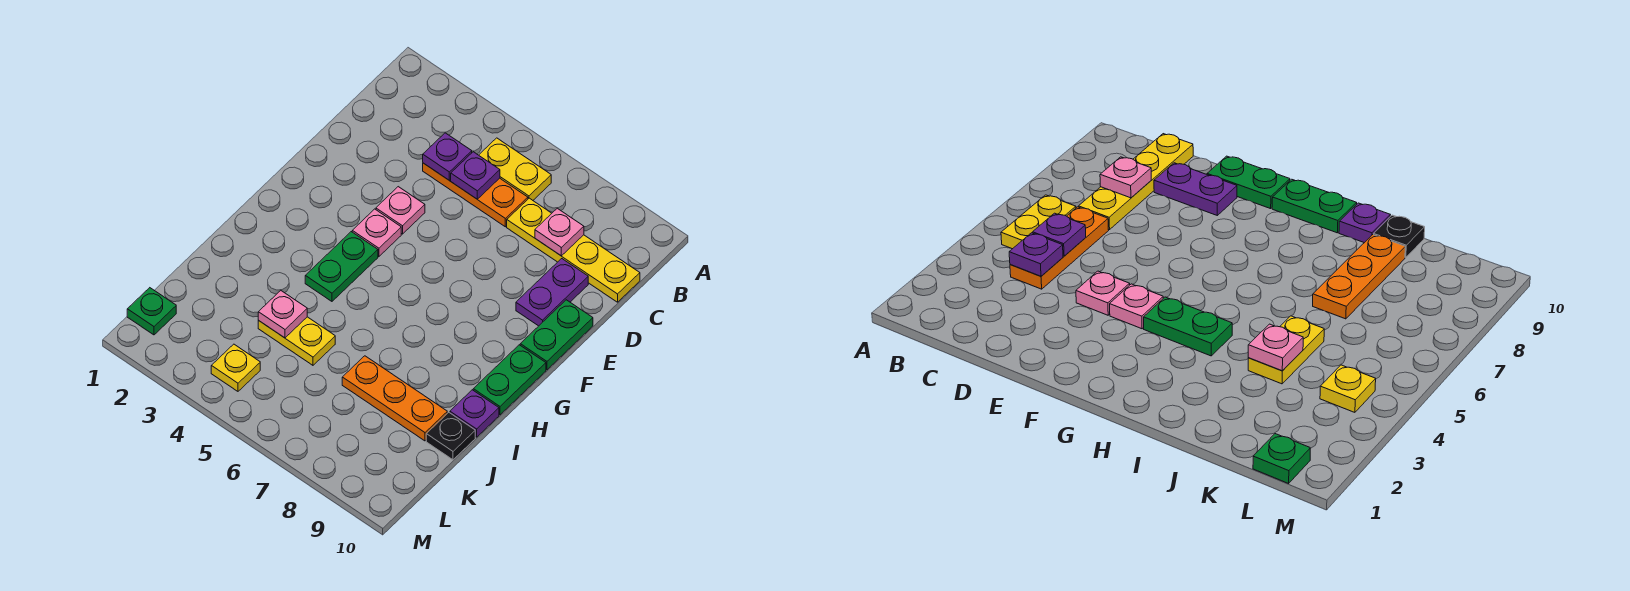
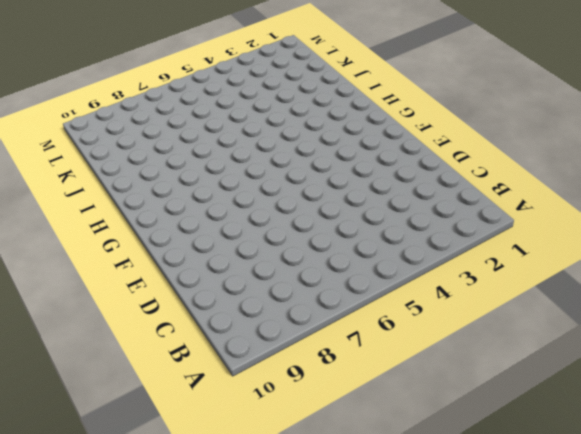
none -> yellow plate B5:B6 level 1
none -> orange plate C4:C6 level 1
none -> yellow plate C7:C10 level 1

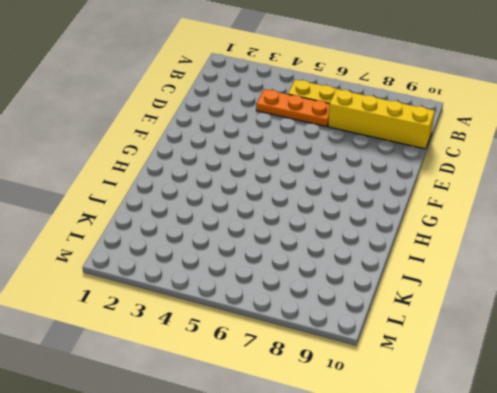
yellow brick C7:C10 level 1 -> yellow plate C7:C10 level 1
none -> purple plate D9:E9 level 1
none -> pink plate E4 level 1
none -> green plate E10:F10 level 1

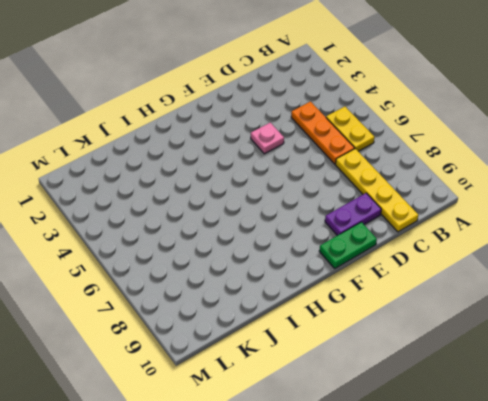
none -> pink plate F4 level 1
none -> green plate G4:H4 level 1
none -> green plate G10:H10 level 1

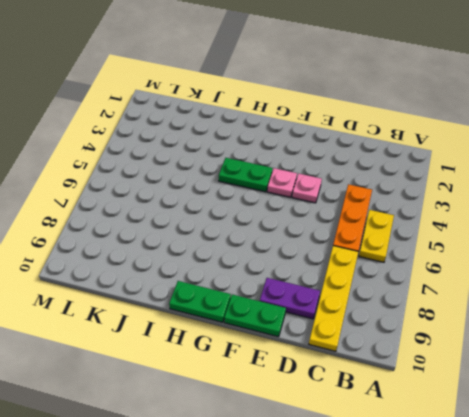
none -> purple plate I10 level 1
none -> yellow plate J4:J5 level 1
none -> orange plate J7:J9 level 1

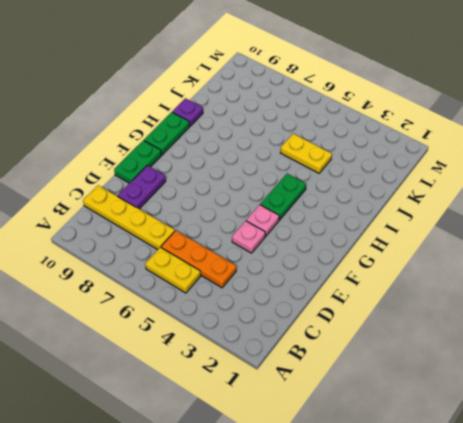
none -> orange plate J7:J9 level 1
none -> black plate J10 level 1
none -> green plate L1 level 1

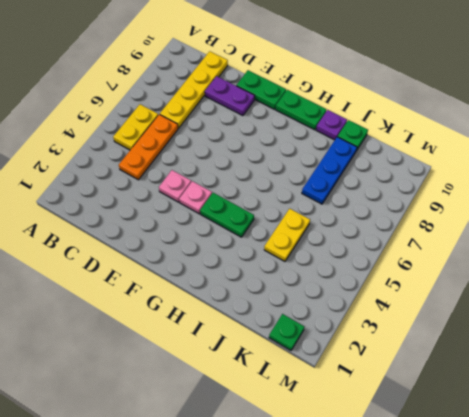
blue plate J7:J9 level 1 -> orange plate J7:J9 level 1
green plate J10 level 1 -> black plate J10 level 1
none -> yellow plate L4 level 1
none -> purple plate C4 level 2
none -> purple plate C5 level 2

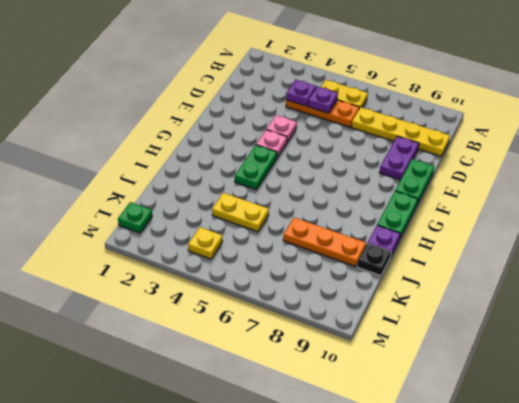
none -> pink plate C8 level 2
none -> pink plate J4 level 2

